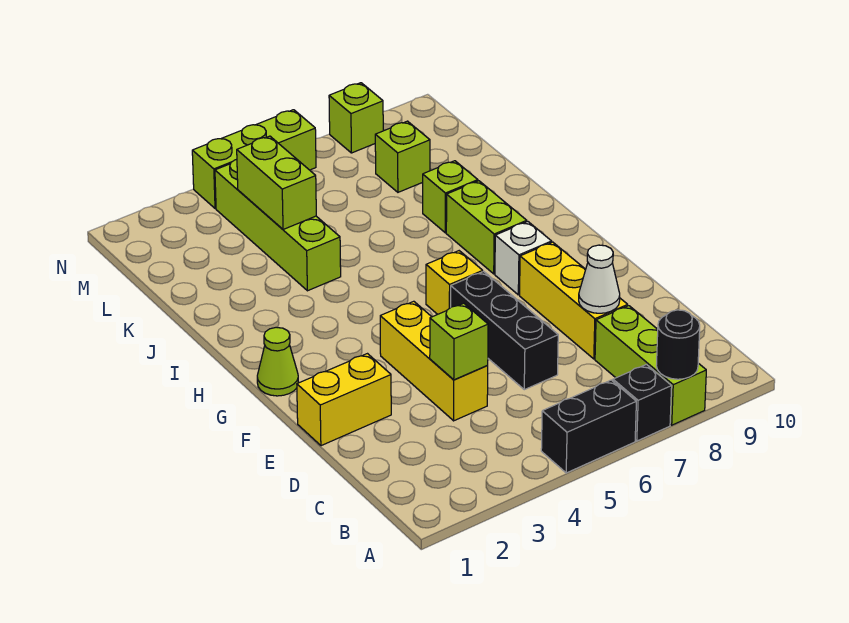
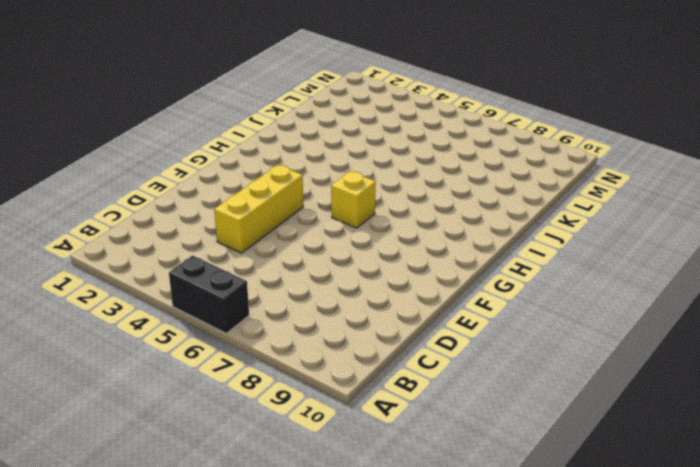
none -> black brick A7 level 1
none -> lime brick A8:C8 level 1
none -> black brick D6:F6 level 1

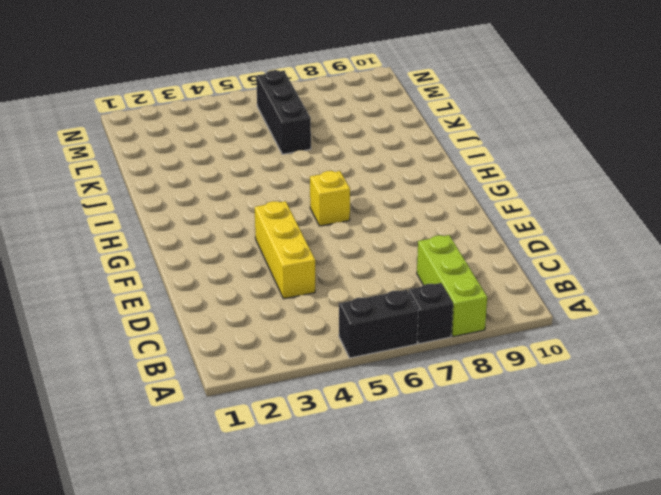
black brick K6:M6 level 1 -> black brick D6:F6 level 1
none -> yellow brick D8:F8 level 1
none -> yellow brick E1:E2 level 1
none -> lime cone G1 level 1

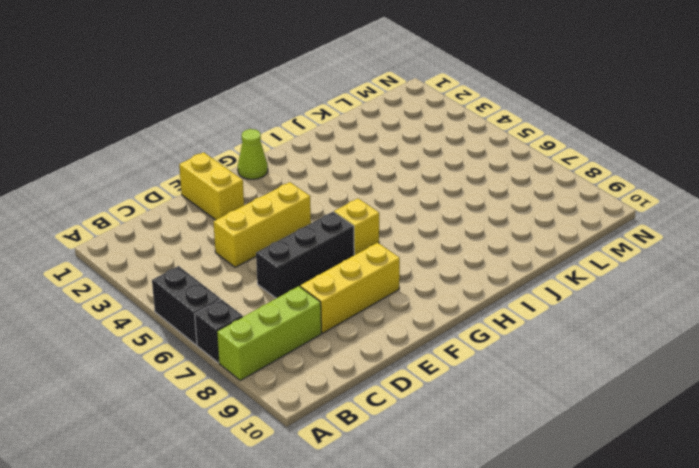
none -> white brick G8 level 1
none -> lime brick H8:I8 level 1
none -> lime brick J4:M4 level 1

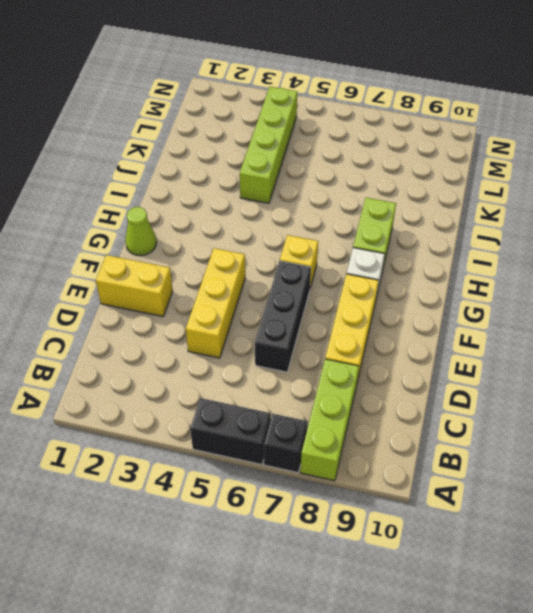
none -> lime brick J8 level 1
none -> lime brick L8 level 1
none -> lime brick N4:N6 level 1

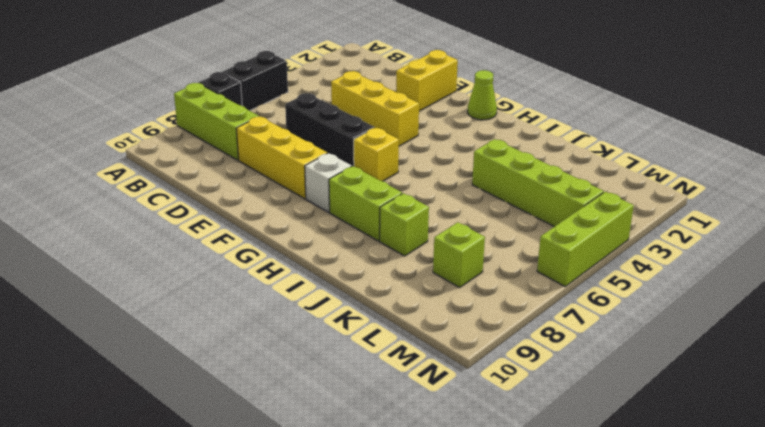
none -> lime brick N8 level 1
none -> black round brick A8 level 2
none -> lime brick D4 level 2

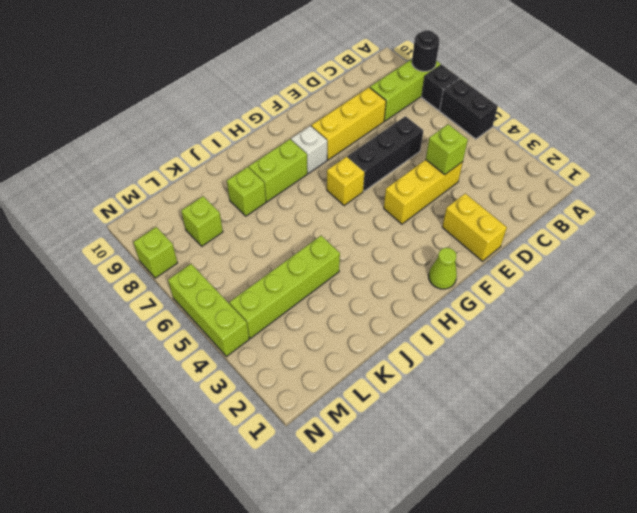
none -> white cone D8 level 2
none -> lime brick K4:L4 level 2

